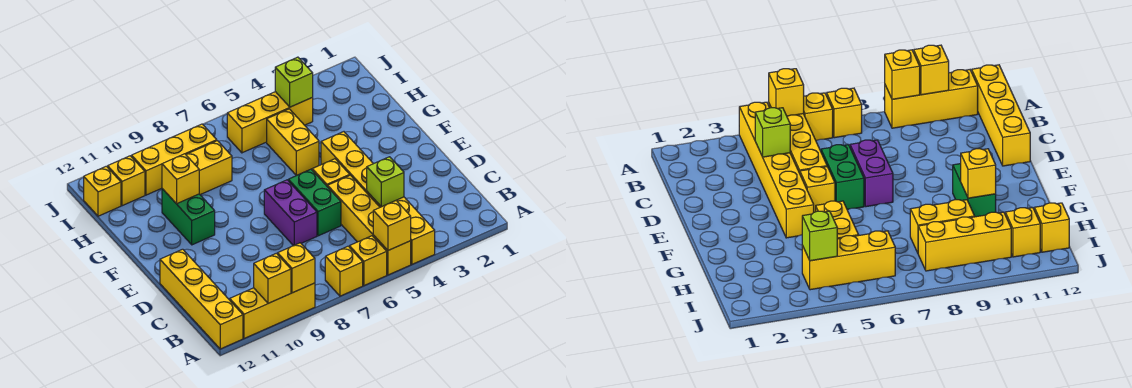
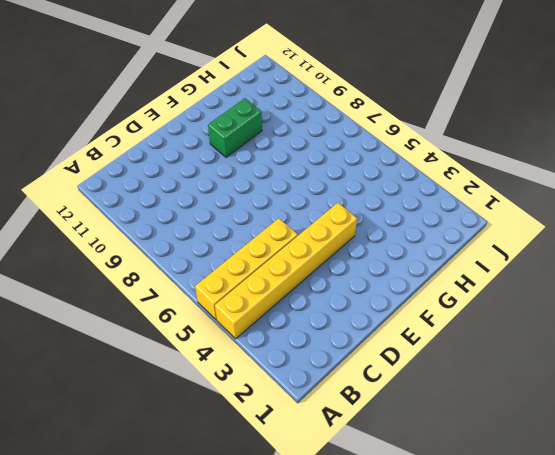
none -> yellow brick A6 level 1
none -> yellow brick A7 level 1
none -> yellow brick A9:A11 level 1

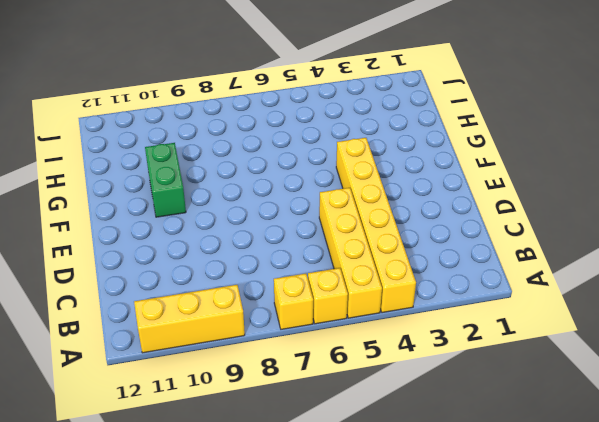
none -> yellow brick A12:D12 level 1
none -> green brick D6:E6 level 1
none -> purple brick D7:E7 level 1

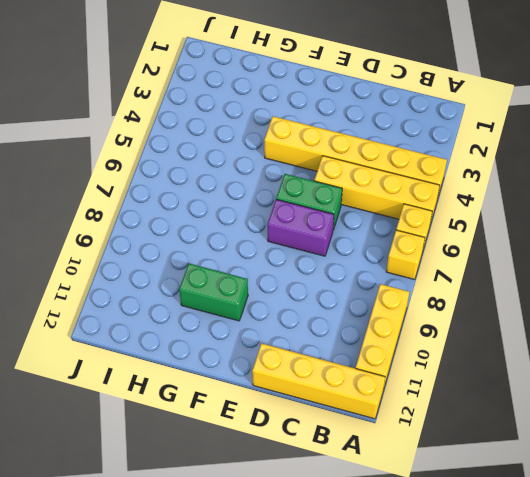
none -> yellow brick E5 level 1
none -> yellow brick G5:H5 level 1
none -> yellow brick H8:H9 level 1

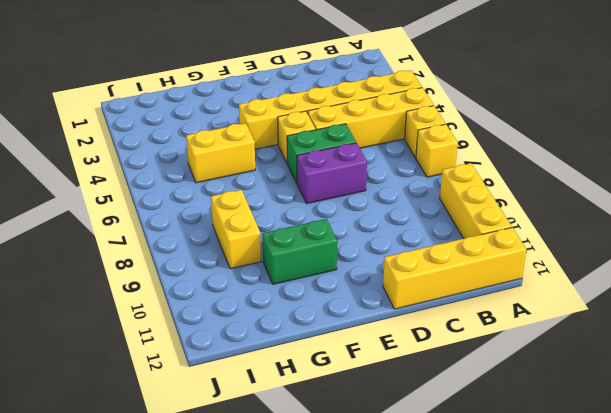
none -> yellow brick I4:I6 level 1
none -> yellow brick I8:I10 level 1
none -> yellow brick I11 level 1

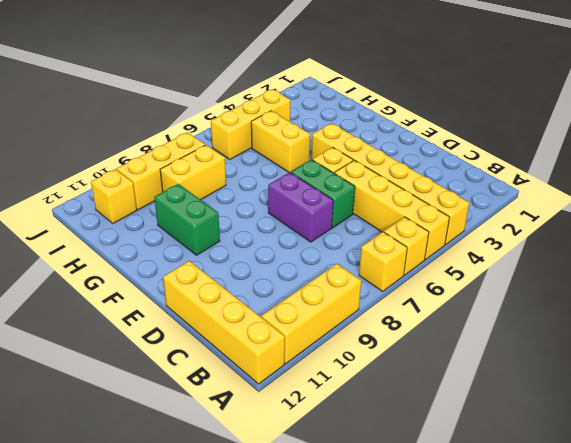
none -> yellow brick I12 level 1
none -> yellow brick A5 level 2
none -> yellow brick A9 level 2

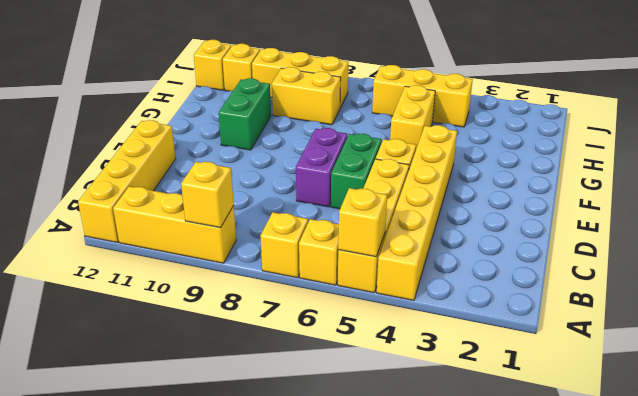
none -> yellow brick A10 level 2
none -> lime brick C4 level 2
none -> yellow brick G10 level 2

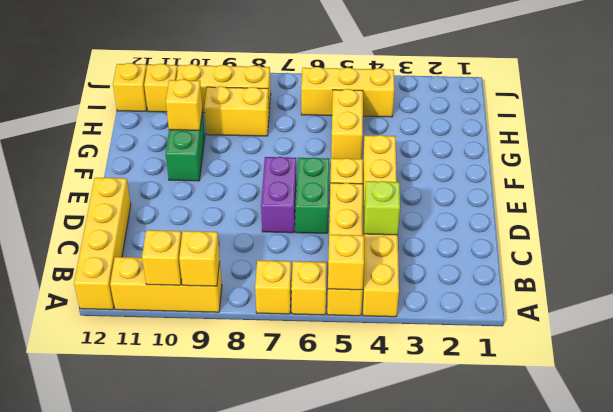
none -> lime brick I4 level 2

